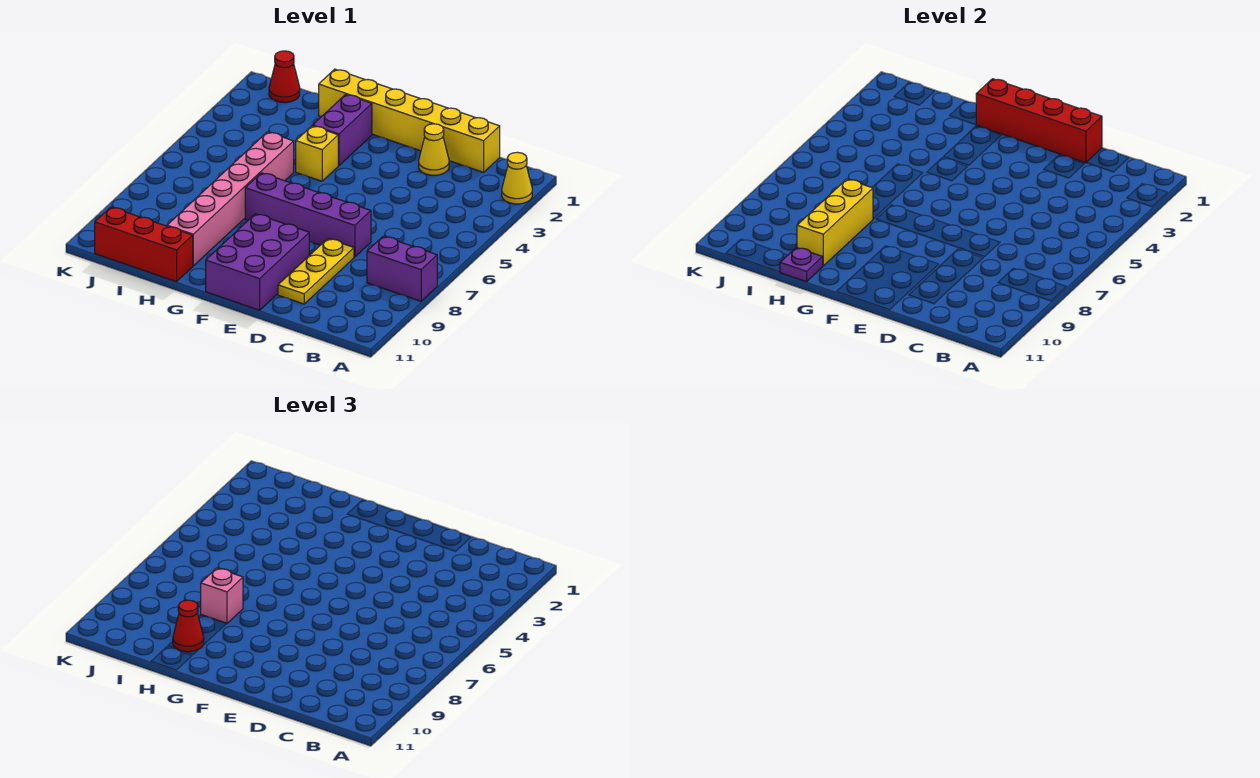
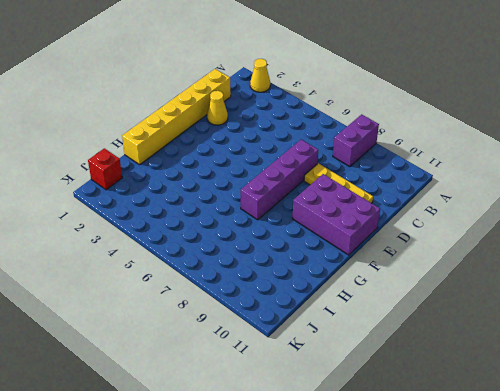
red brick J1 level 1 -> red cone J1 level 1
none -> purple brick G2:G3 level 1
none -> yellow brick G4 level 1
none -> pink brick H5:H10 level 1

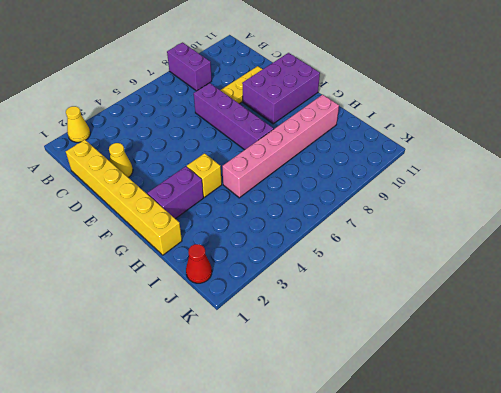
none -> red brick H11:J11 level 1
none -> red brick D1:G1 level 2
none -> yellow brick H8:H10 level 2

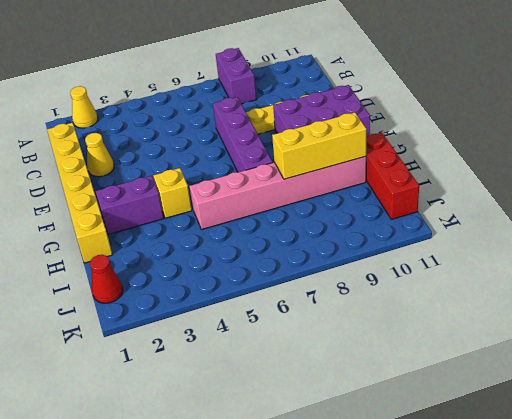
none -> red brick D1:G1 level 2
none -> purple plate H11 level 2
none -> pink brick H8 level 3

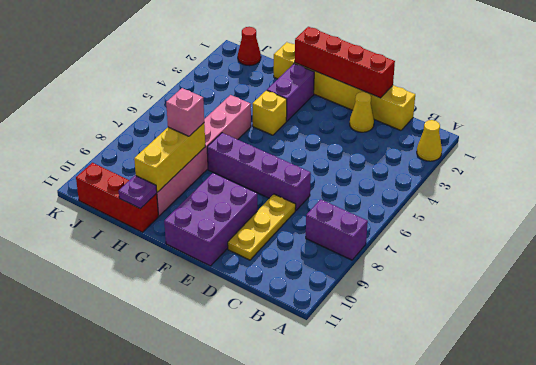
none -> red cone H10 level 3

